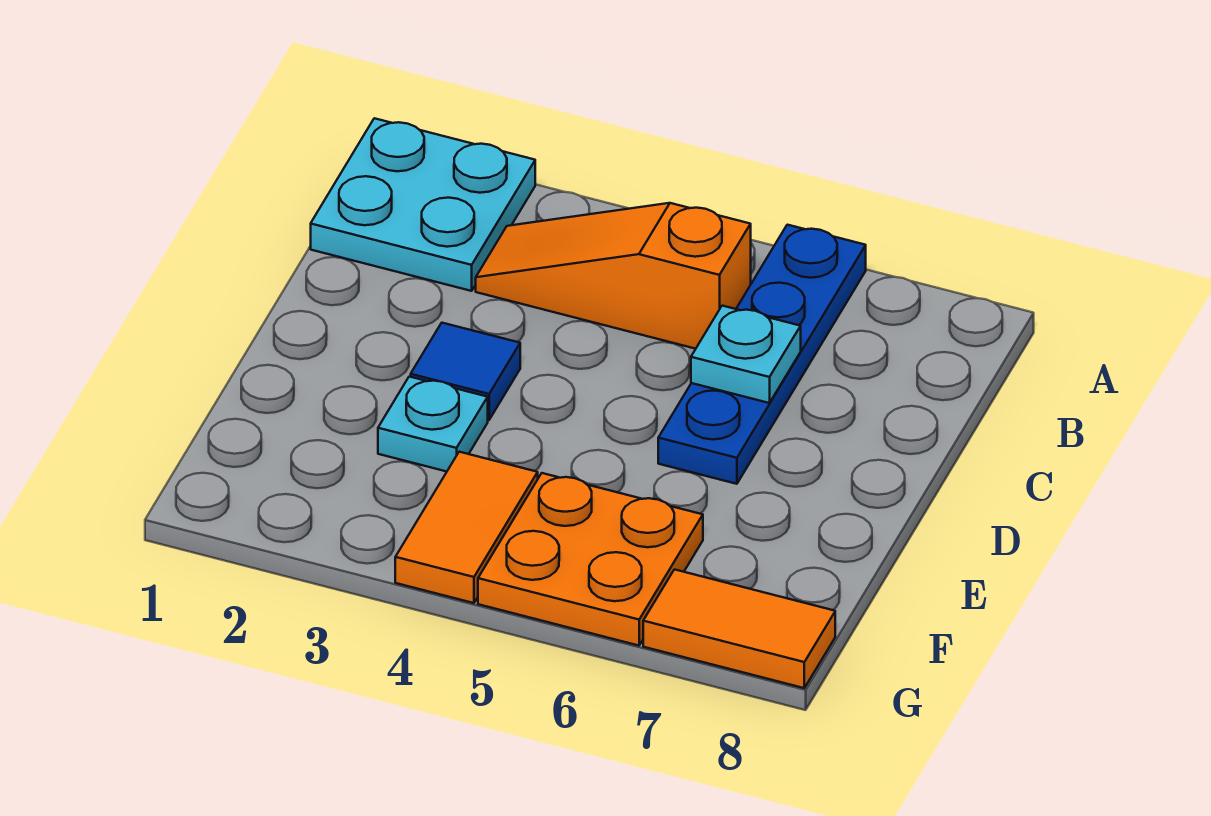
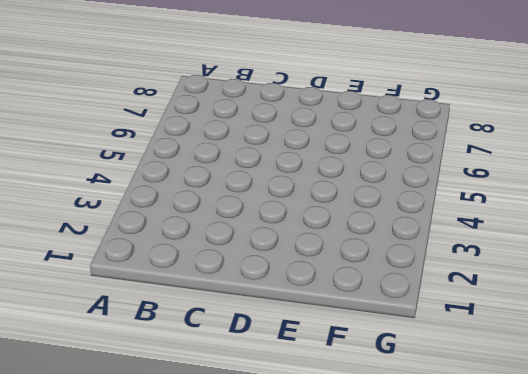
none -> cyan plate A1:B2 level 1
none -> blue plate A6:D6 level 1

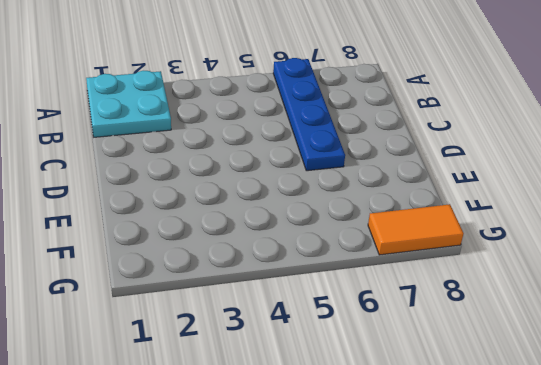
none -> orange slope B3:B5 level 1 top 5
none -> blue tile D3 level 1

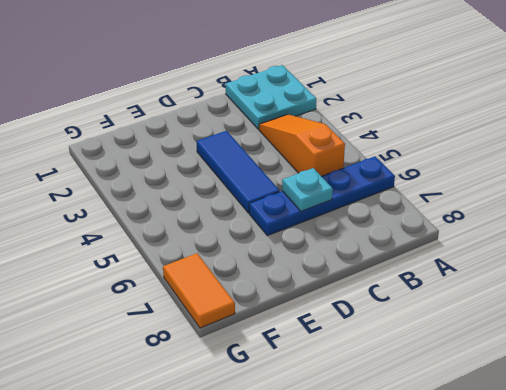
blue tile D3:D5 level 1 -> blue tile D3 level 1
none -> cyan plate E3 level 1
none -> orange tile F4:G4 level 1

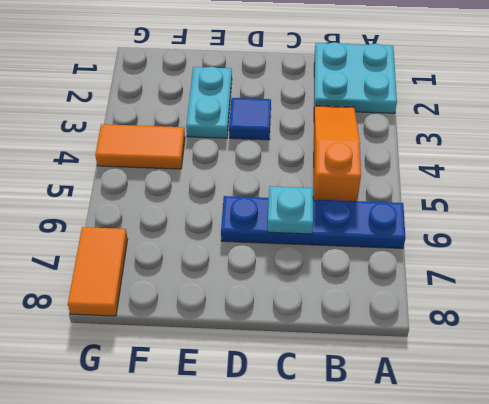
cyan plate E2:E3 level 1 -> cyan plate E3 level 1
none -> orange plate F5:G6 level 1

